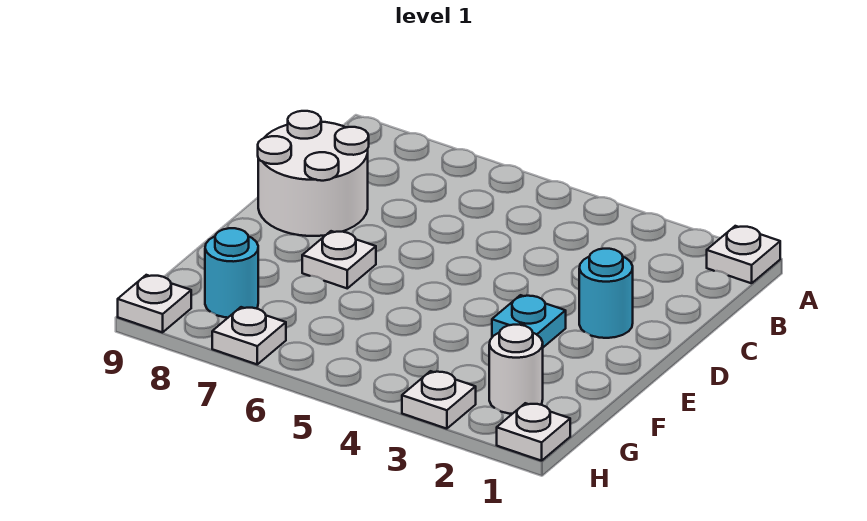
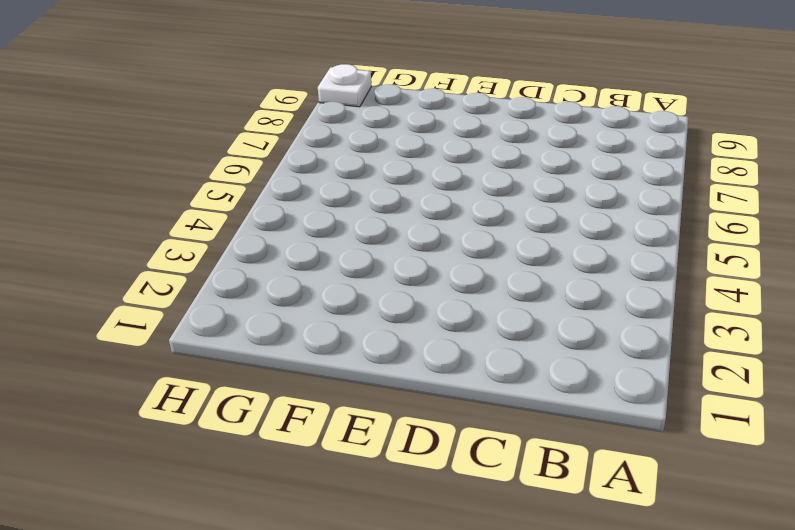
none -> white plate A1 level 1
none -> white round brick C8:D9 level 1

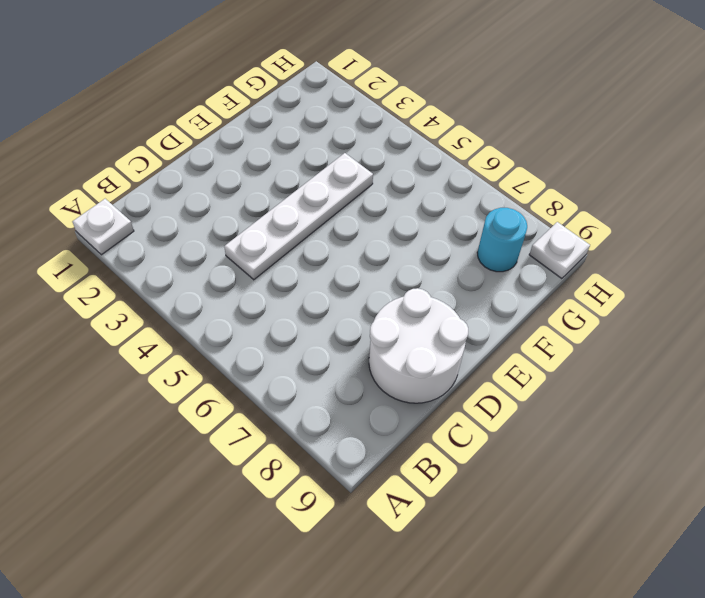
white plate C4:F4 level 1 -> none
none -> cyan round brick D2 level 1
none -> cyan plate E3 level 1

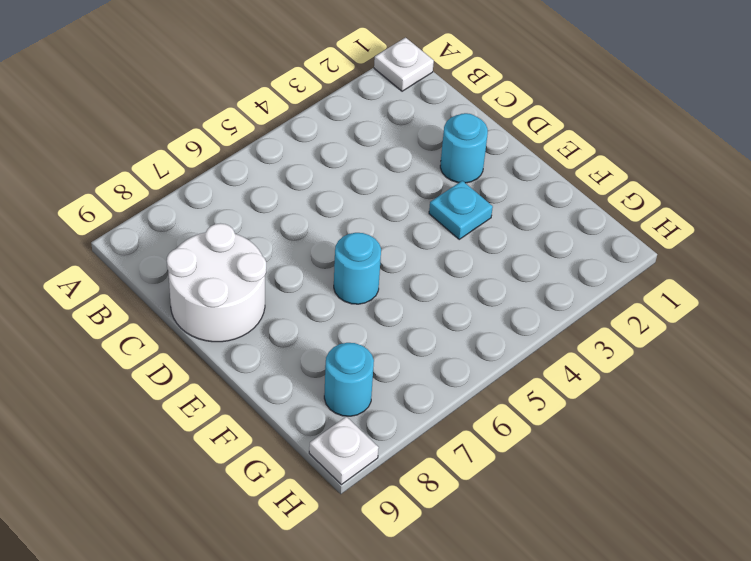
cyan round brick E6 level 1 -> none
none -> white plate E7 level 1
none -> white round brick G2 level 1

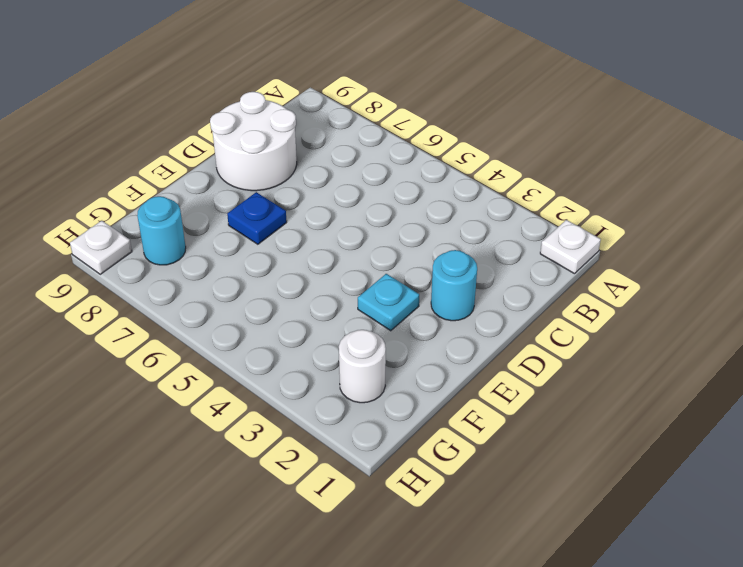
blue plate E7 level 1 -> white plate E7 level 1
none -> white plate H1 level 1
none -> white plate H3 level 1

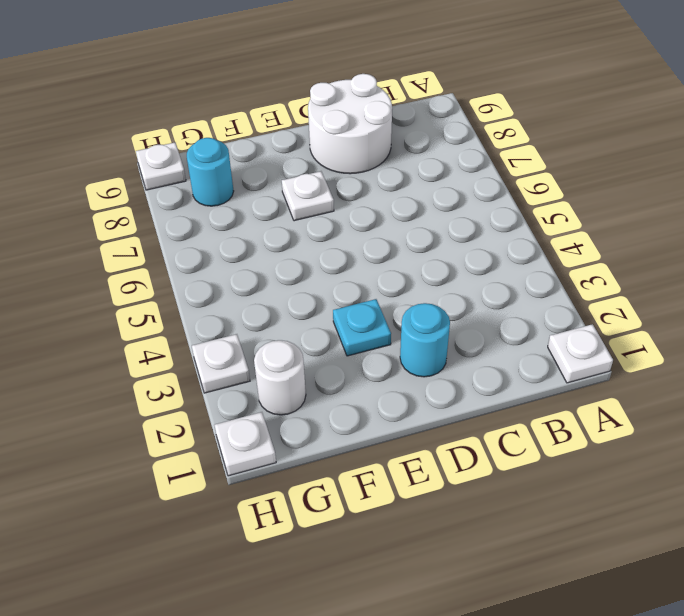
none -> white plate H7 level 1

